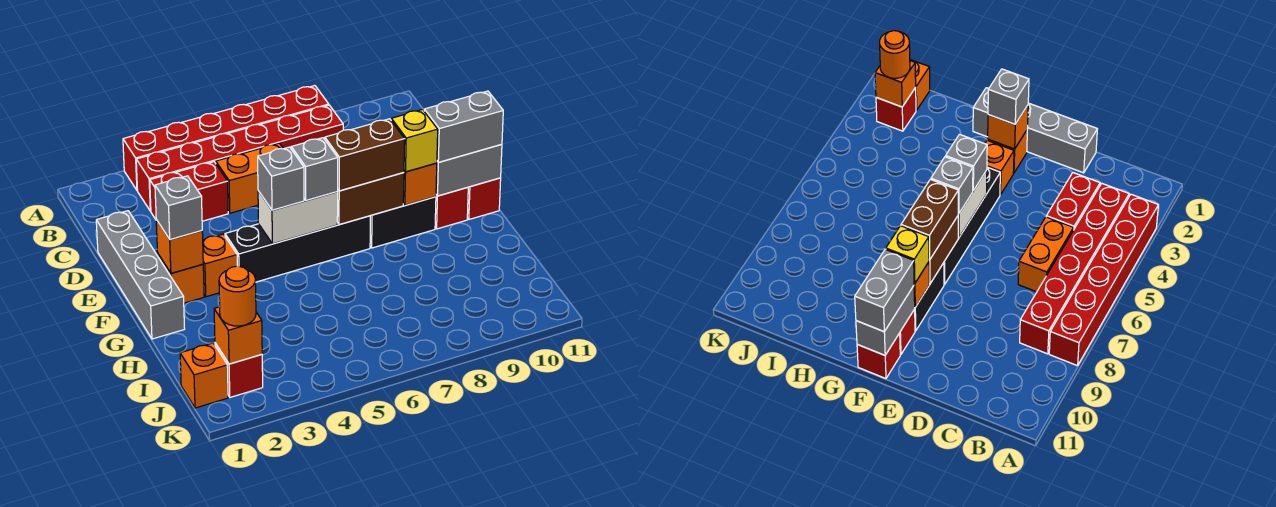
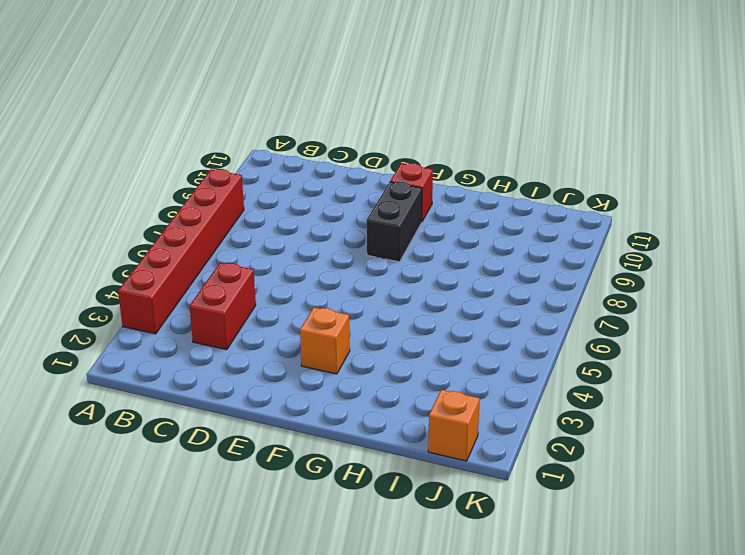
none -> red brick B3:B8 level 1
none -> orange brick C5:C6 level 1
none -> grey brick D1:G1 level 1

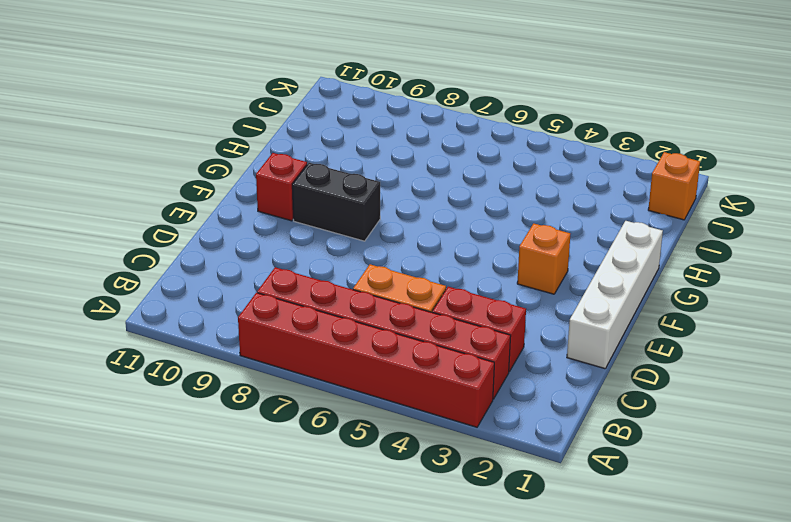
white brick D1:G1 level 1 -> grey brick D1:G1 level 1
none -> orange brick F2 level 1
none -> black brick F4:F7 level 1
none -> red brick F11 level 1

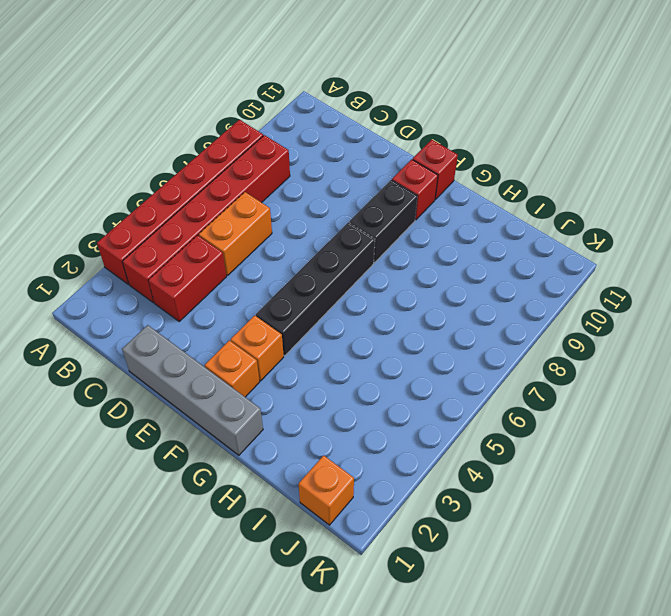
none -> red brick J2 level 1
none -> orange brick F2 level 2
none -> white brick F5:F6 level 2

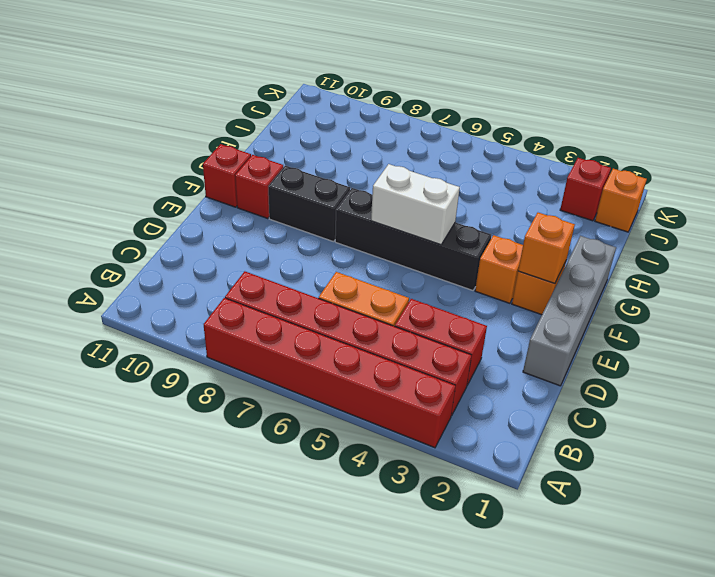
none -> brown brick F7:F8 level 2
none -> orange brick F9 level 2
none -> grey brick F10:F11 level 2

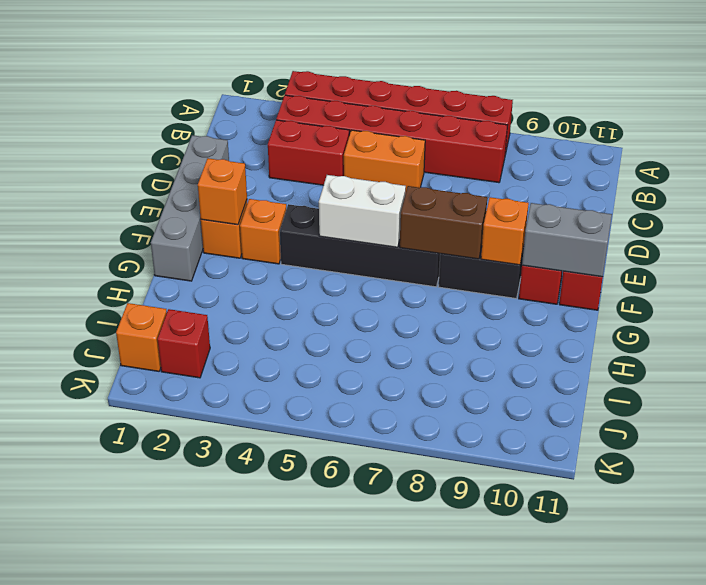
none -> orange brick J2 level 2
none -> grey brick F2 level 3
none -> grey brick F5 level 3

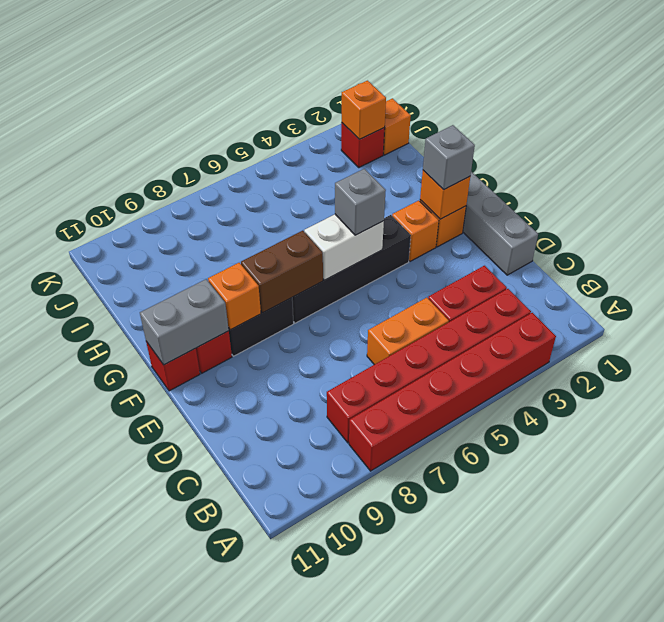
none -> grey brick F6 level 3
none -> brown brick F7:F8 level 3
none -> yellow brick F9 level 3

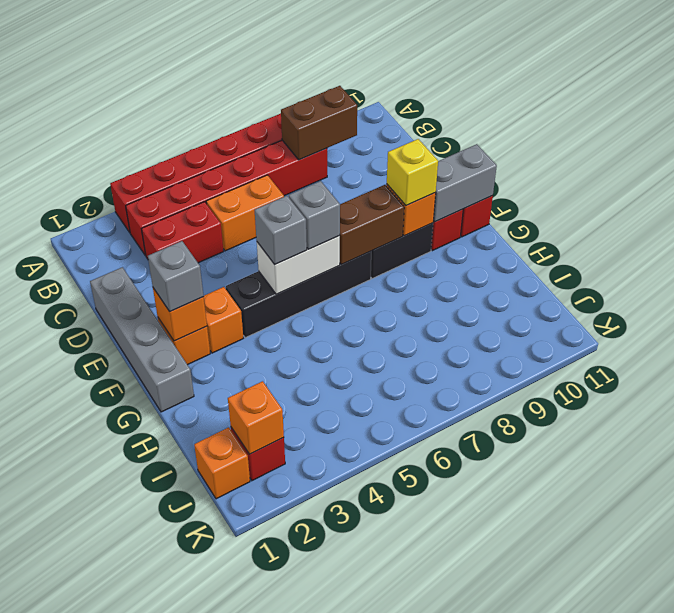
brown brick B8:B9 level 2 -> brown brick F7:F8 level 3
none -> grey brick F10:F11 level 3
none -> orange round brick J2 level 3

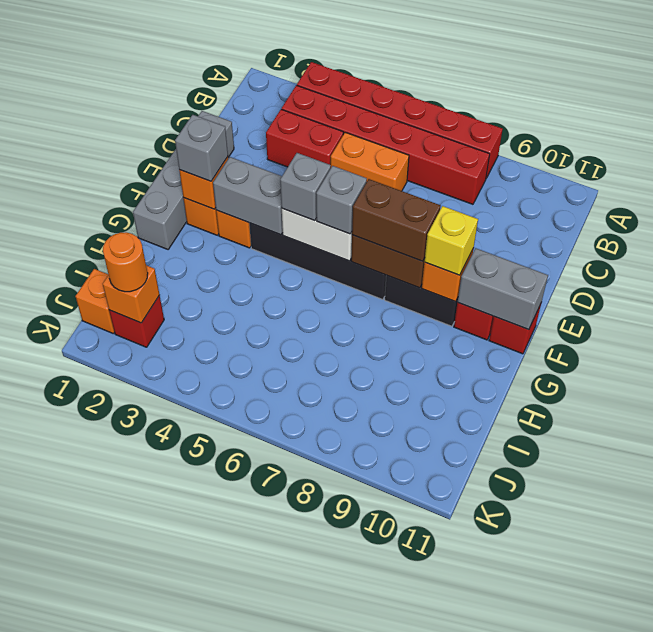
grey brick F3:F4 level 2 -> grey brick F10:F11 level 3

